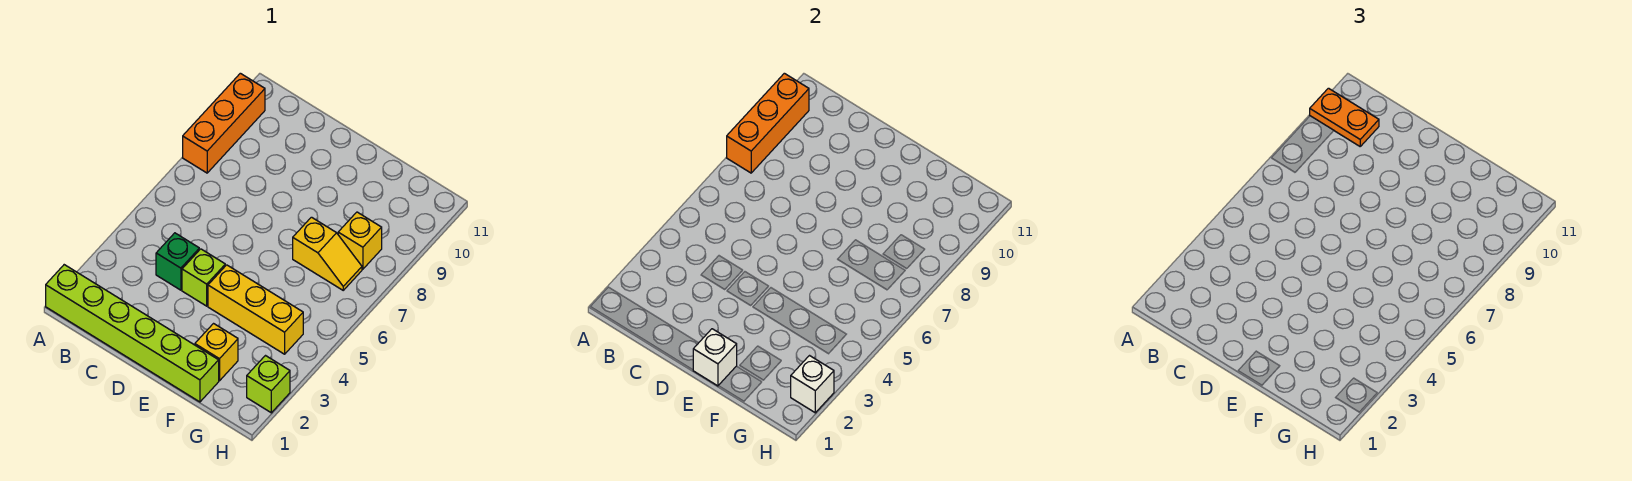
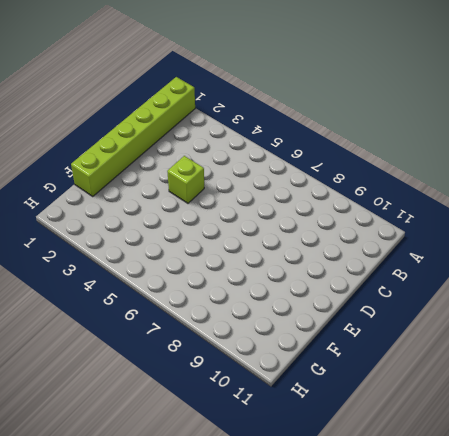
none -> orange brick A8:A10 level 1
none -> green brick C4 level 1
none -> yellow brick E4:G4 level 1

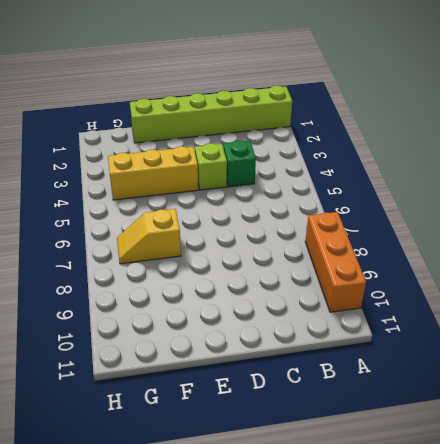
none -> yellow brick F2 level 1
none -> yellow brick G8 level 1
none -> lime brick H2 level 1

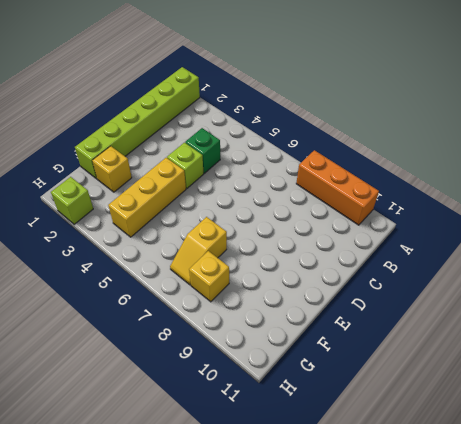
none -> orange brick A8:A10 level 2
none -> white brick E1 level 2
none -> white brick H2 level 2

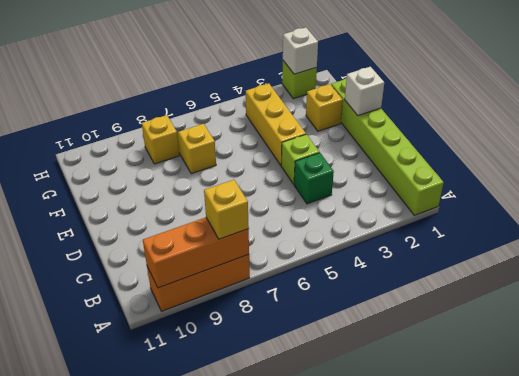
yellow brick A8 level 3 -> none
none -> orange plate A10:B10 level 3

